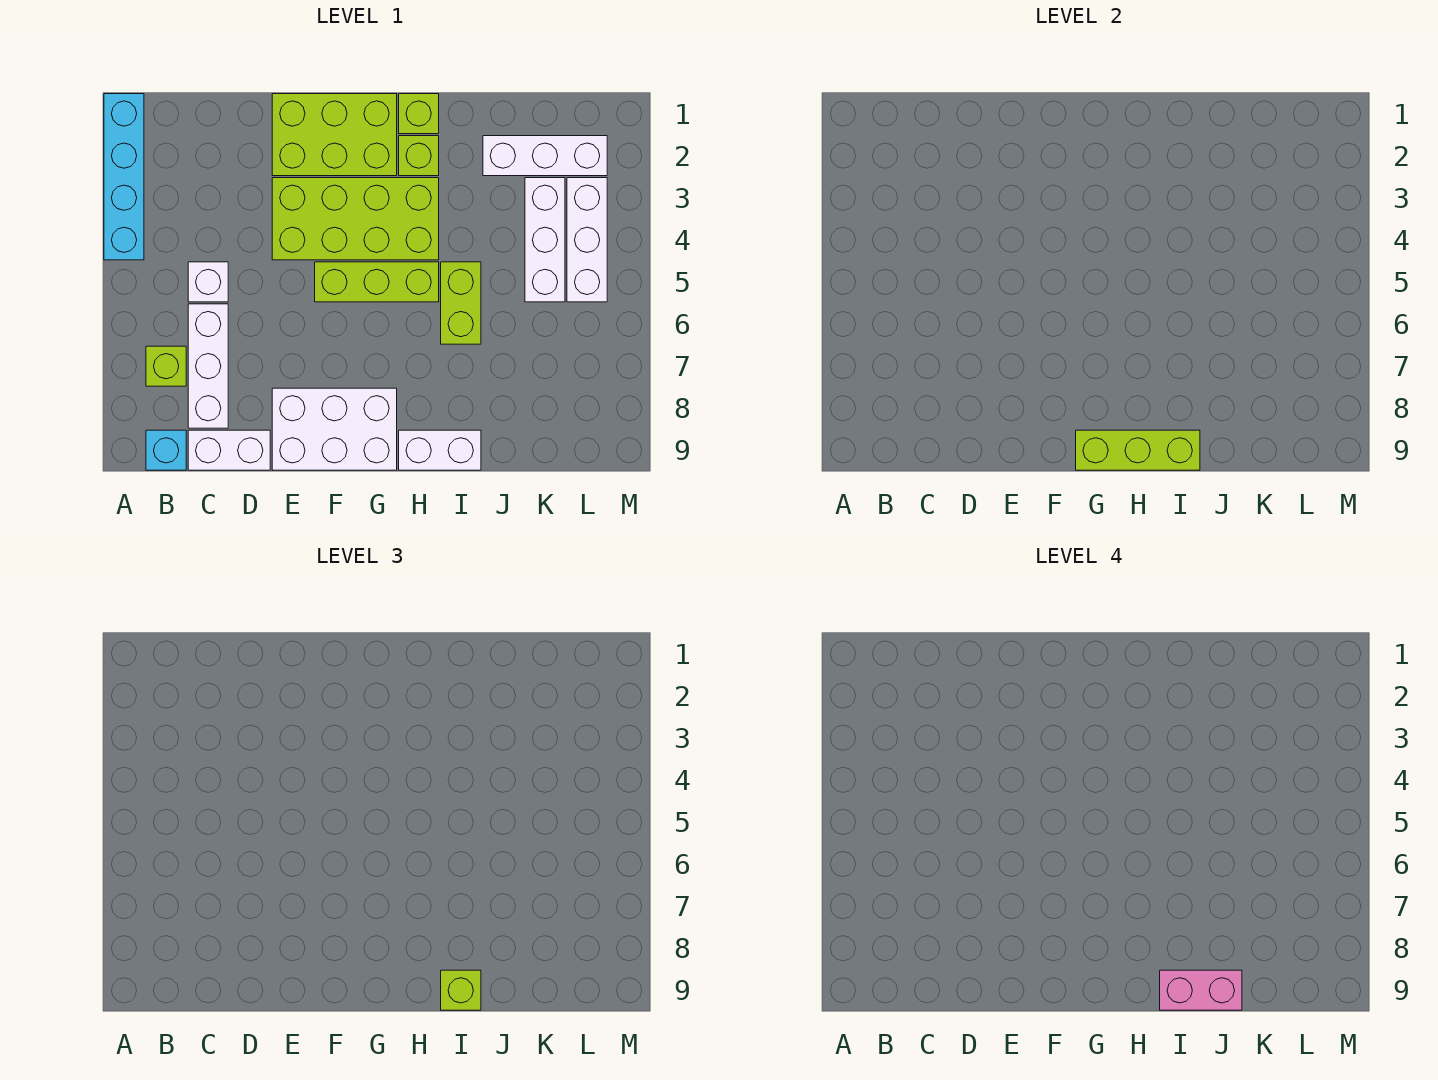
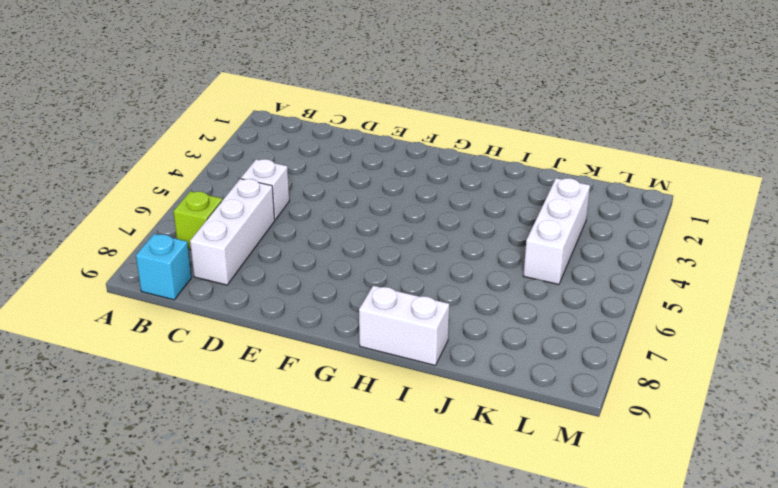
none -> cyan brick A1:A4 level 1
none -> white brick C9:D9 level 1
none -> lime brick E1:G2 level 1

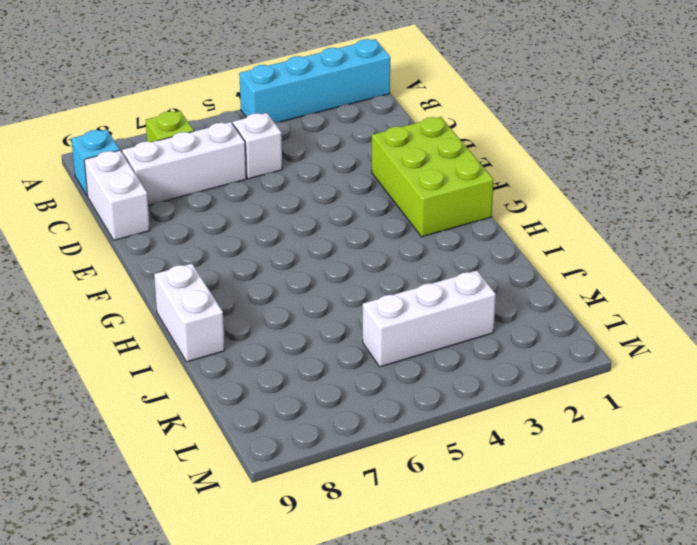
none -> lime brick E3:H4 level 1
none -> white brick E8:G9 level 1
none -> lime brick F5:H5 level 1

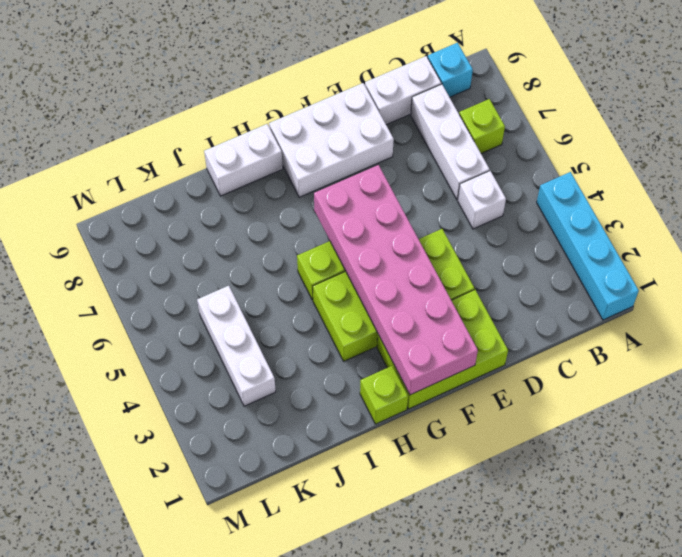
pink brick F1:G6 level 2 -> none
none -> lime brick H2 level 1
none -> lime brick I5:I6 level 1
none -> white brick J2:L2 level 1

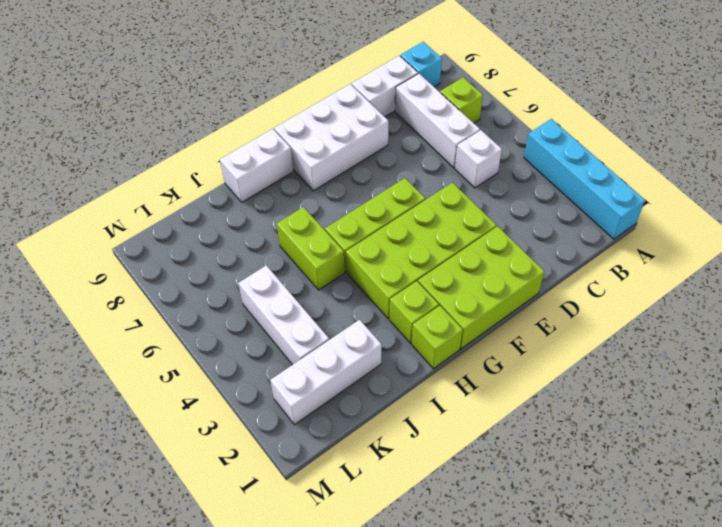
none -> white brick L3:L5 level 1
none -> lime brick G9:I9 level 2
none -> lime brick I9 level 3

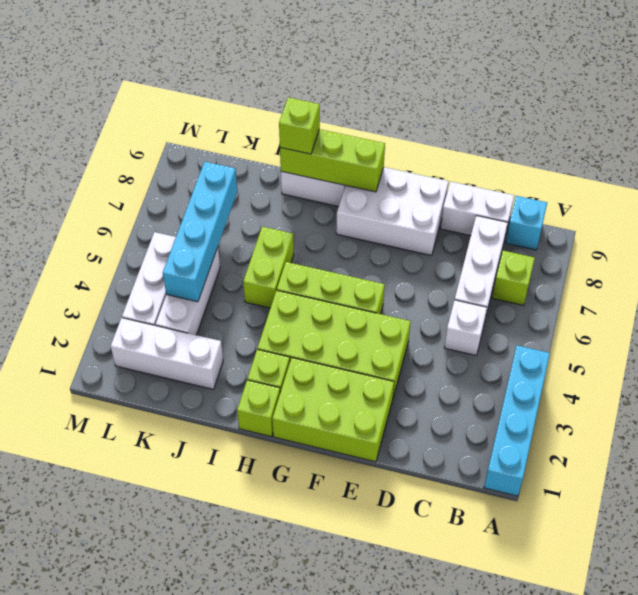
cyan brick K4:K7 level 2 -> none
none -> pink brick I9:J9 level 4

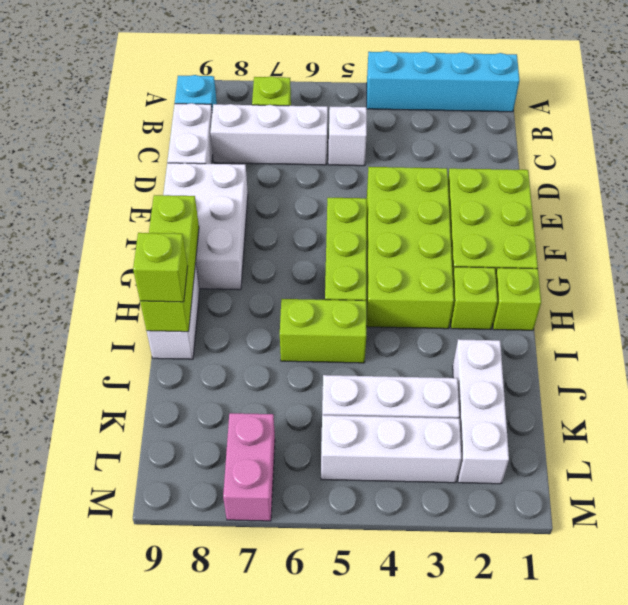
pink brick L7:M7 level 1 -> pink brick I9:J9 level 4

